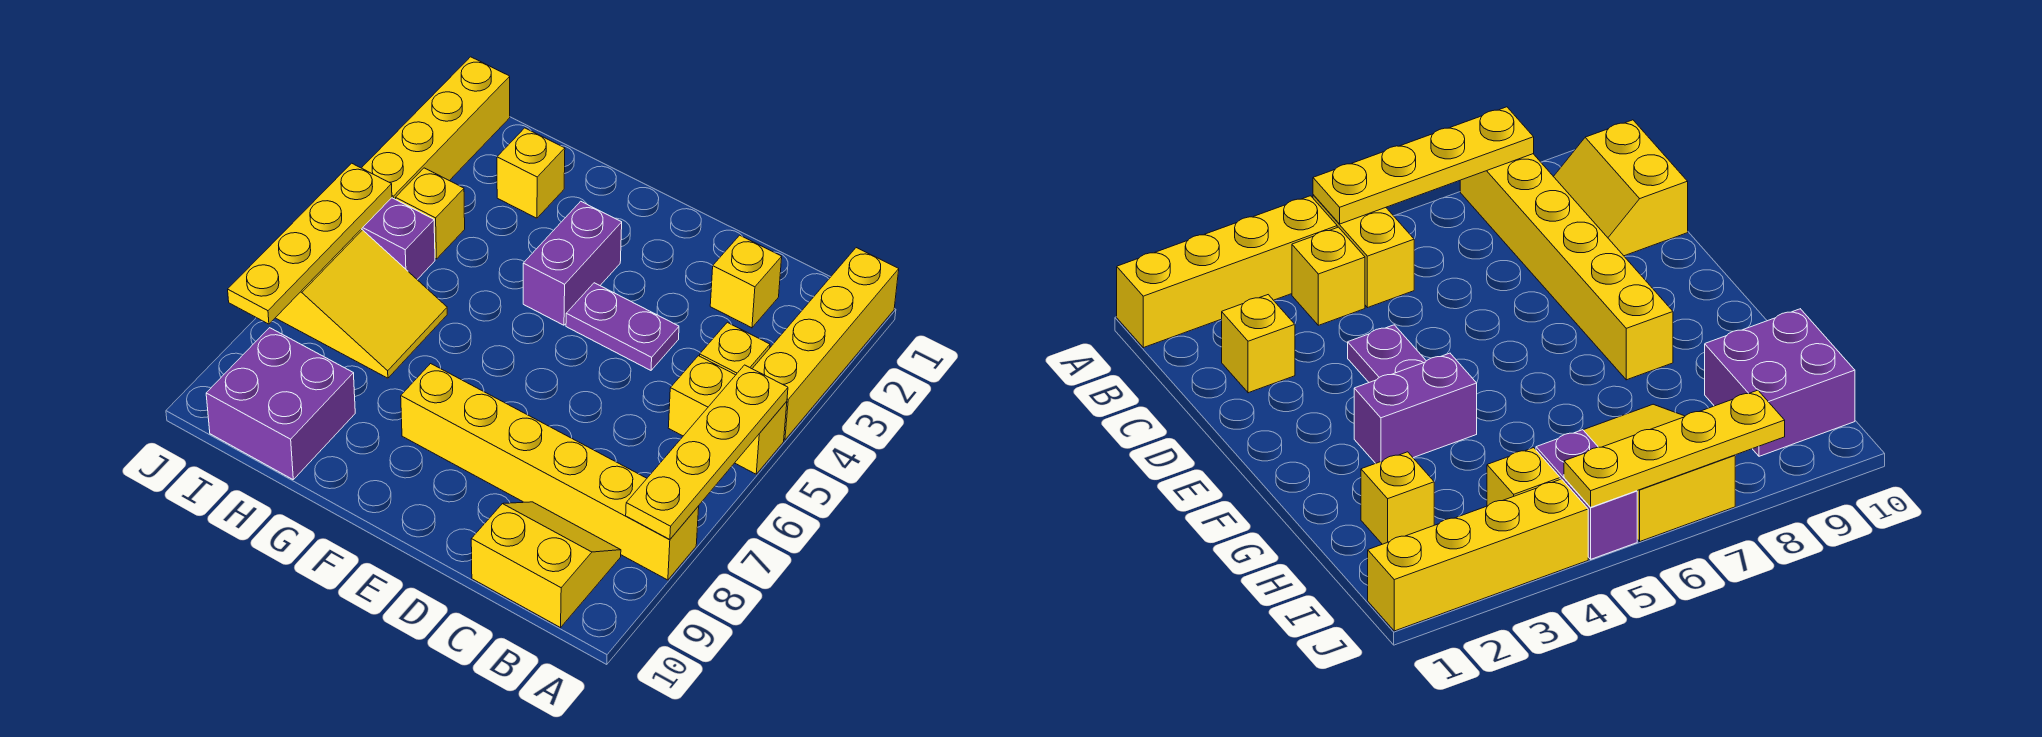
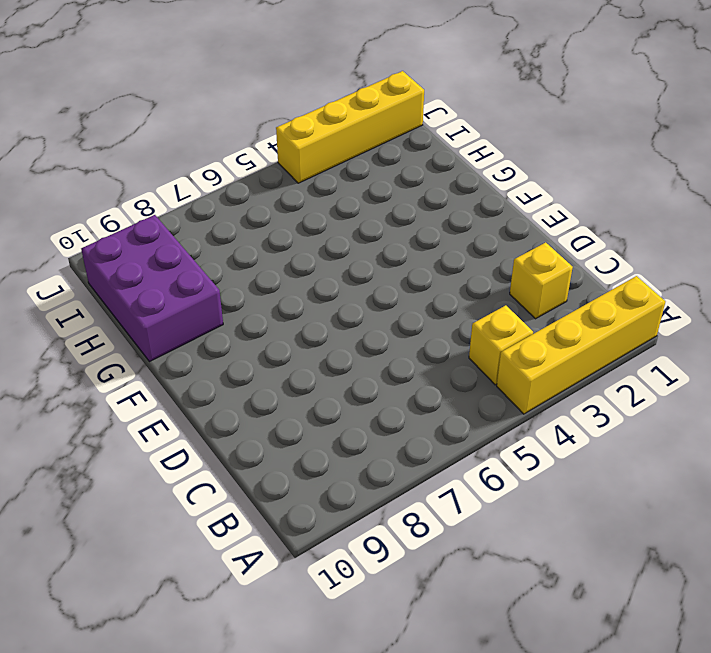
purple brick G9:I10 level 1 -> purple brick H9:I10 level 1
none -> yellow brick A5:B5 level 1
none -> yellow brick A8:F8 level 1
none -> yellow slope B9:C10 level 1 top 10

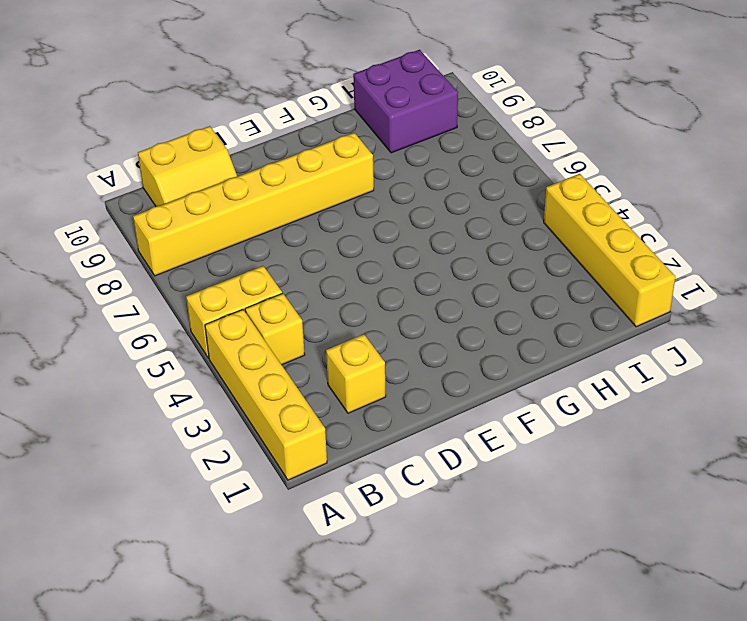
none -> purple plate D4:E4 level 1
none -> purple brick F3:F4 level 1
none -> yellow brick H2 level 1

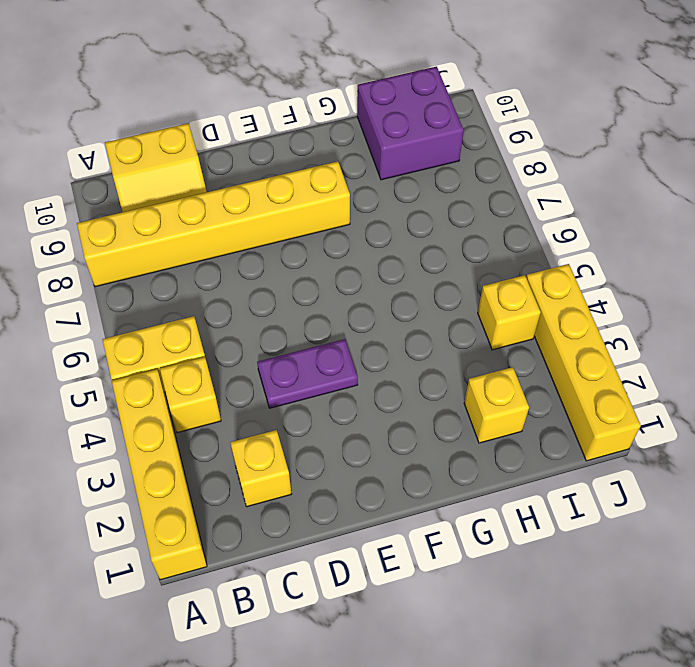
none -> purple brick F3:F4 level 1
none -> yellow slope H6:J7 level 1 top J
none -> purple brick I5:J5 level 1

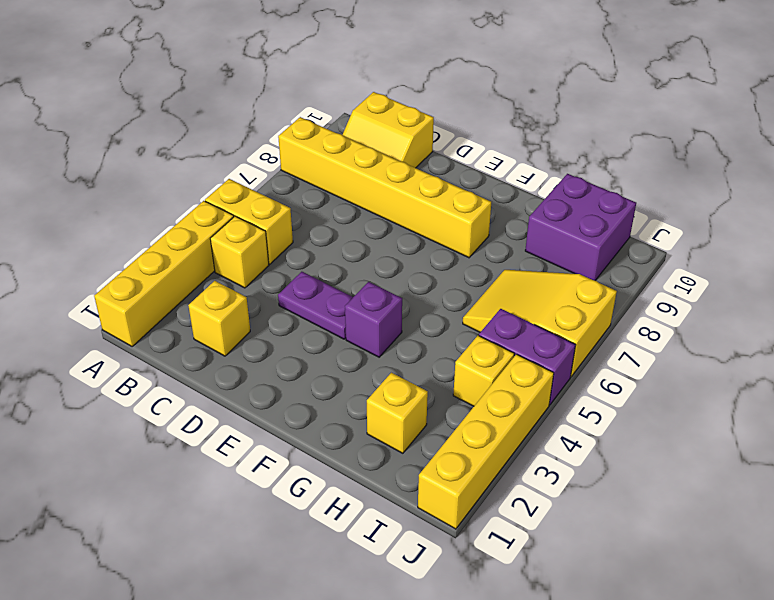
purple brick F4 level 1 -> purple brick F3:F4 level 1
none -> yellow plate A5:A8 level 2
none -> yellow plate J5:J8 level 2

